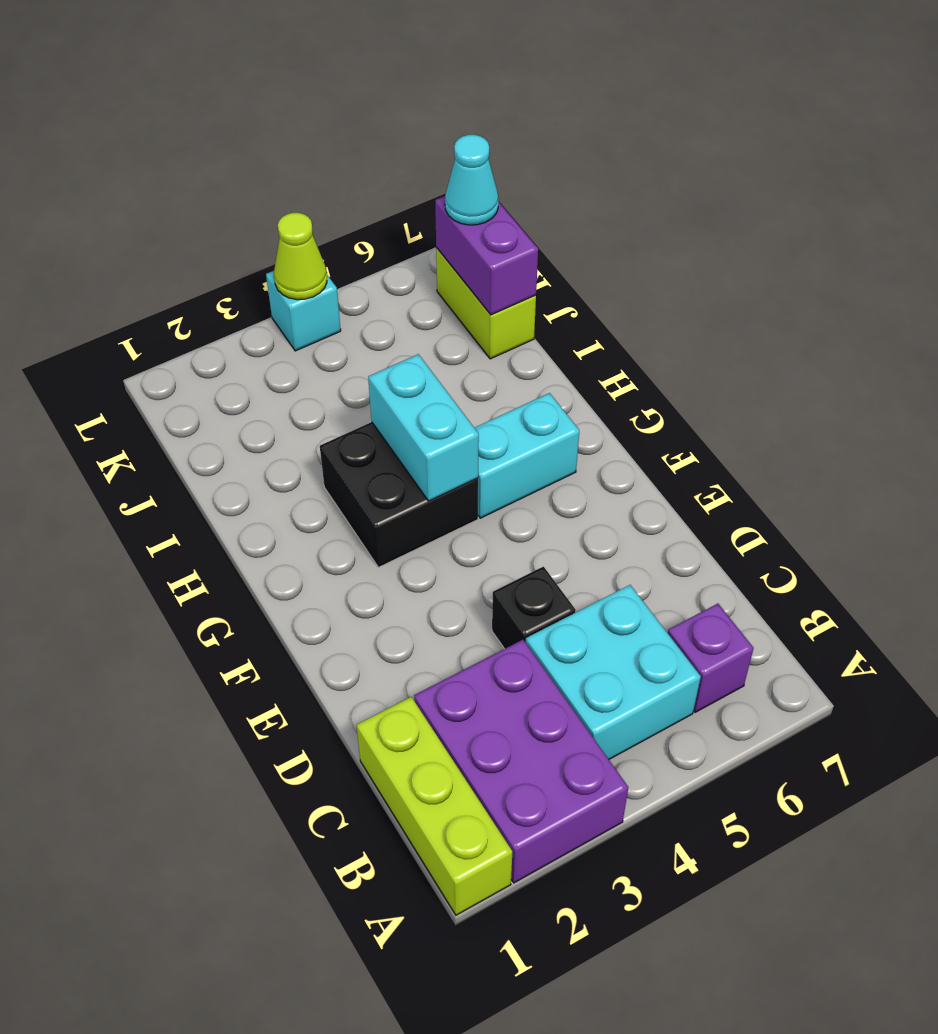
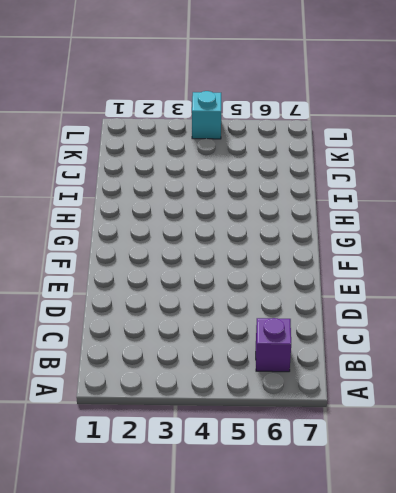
none -> lime brick A1:C1 level 1
none -> purple brick A2:C3 level 1
none -> cyan brick B4:C5 level 1

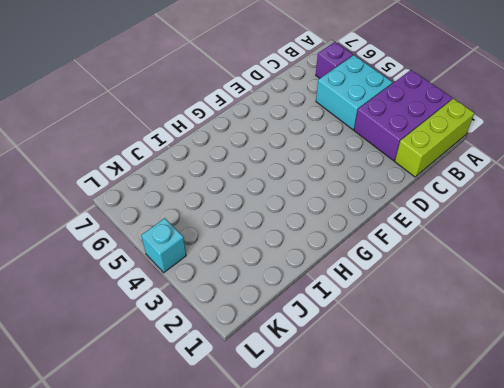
none -> black brick D4 level 1
none -> black brick G3:H4 level 1
none -> cyan brick G5:G6 level 1

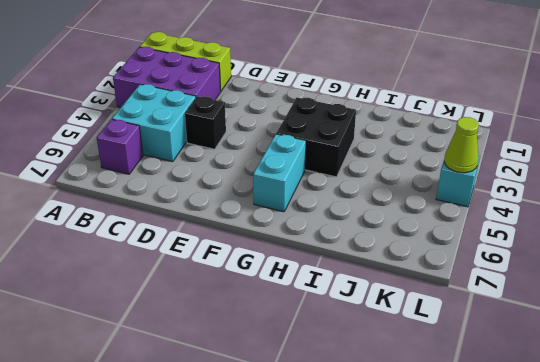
none -> lime brick J7:K7 level 1
none -> cyan brick G4:H4 level 2
none -> purple brick J7:K7 level 2

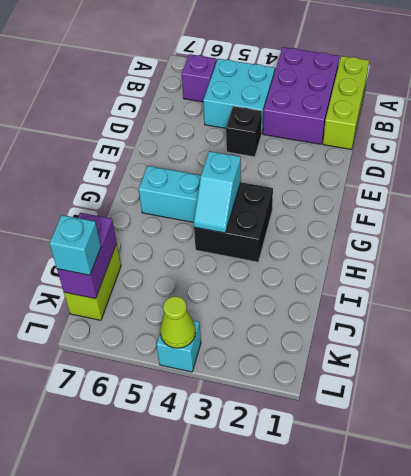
cyan slope G4:H4 level 2 top G -> cyan brick G4:H4 level 2
cyan brick K7 level 3 -> cyan cone K7 level 3

